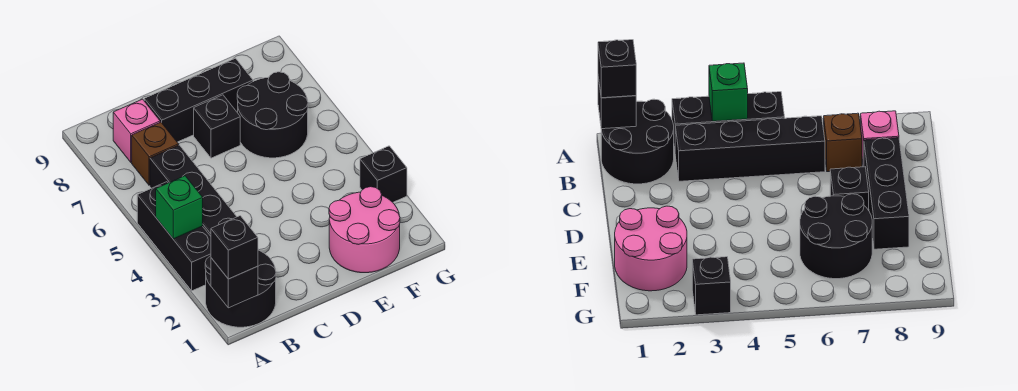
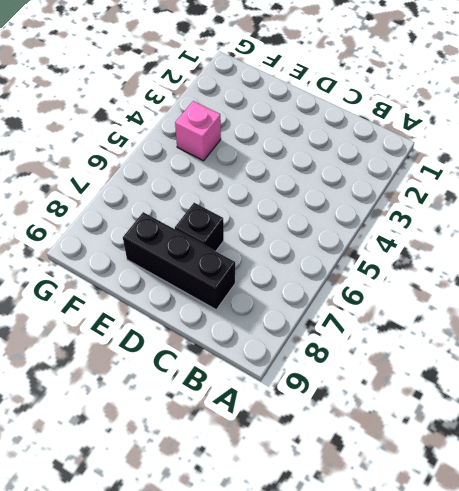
pink brick F4 level 1 -> pink brick B8 level 1
none -> black round brick A1:B2 level 1
none -> black brick A3:A5 level 1
none -> black brick B3:B6 level 1

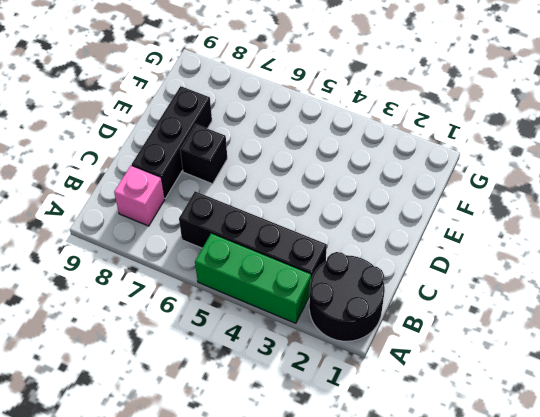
green brick A3:A5 level 1 -> black brick A3:A5 level 1
none -> brown brick B7 level 1
none -> pink round brick E1:F2 level 1
none -> black round brick E6:F7 level 1

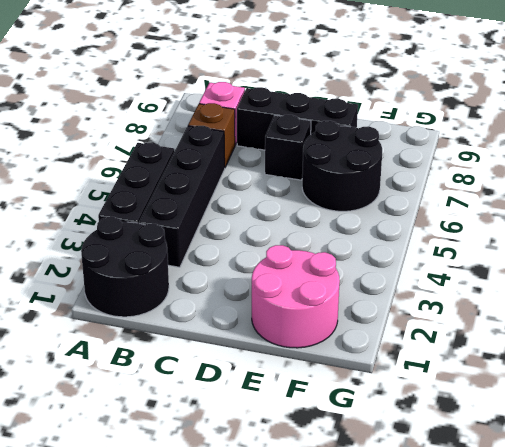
none -> black brick G3 level 1
none -> black brick A1 level 2
none -> green brick A4 level 2

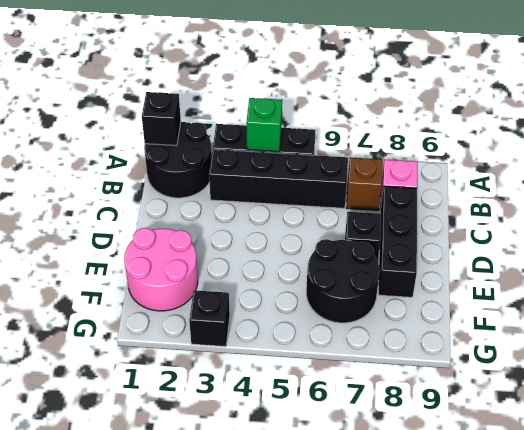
none -> black brick A1 level 3

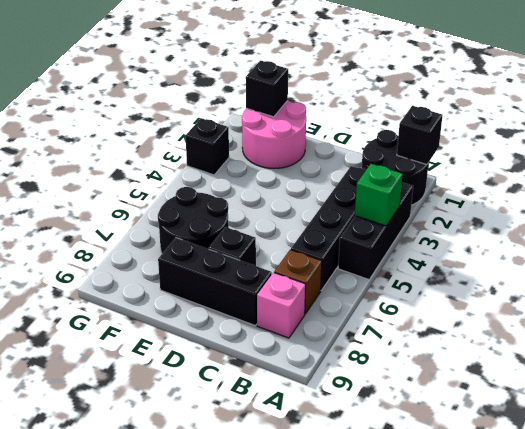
black brick F1 level 2 -> black brick A1 level 3

